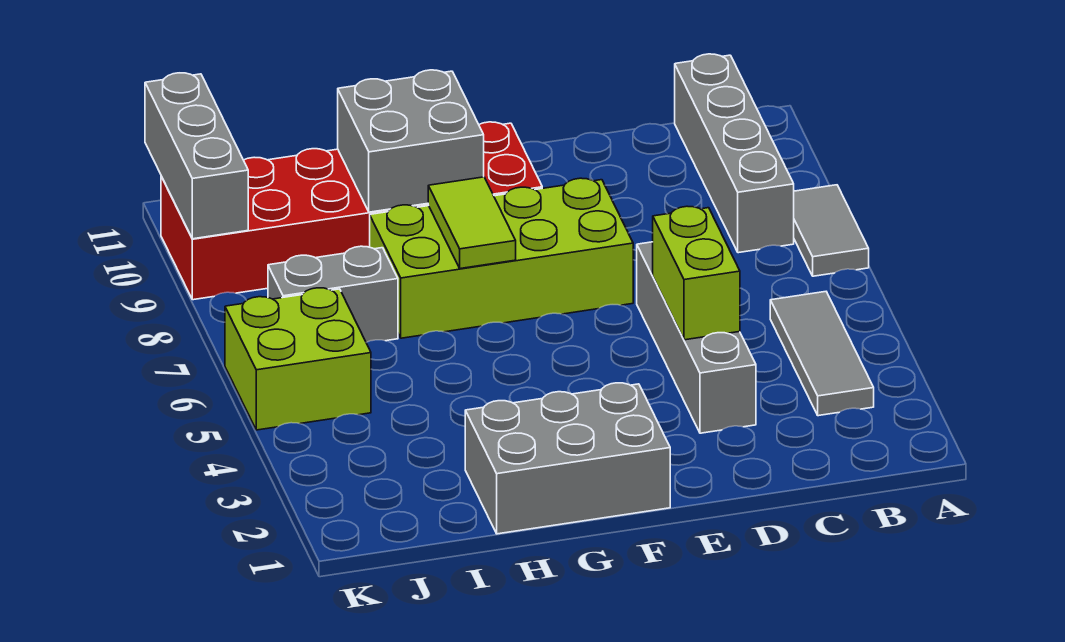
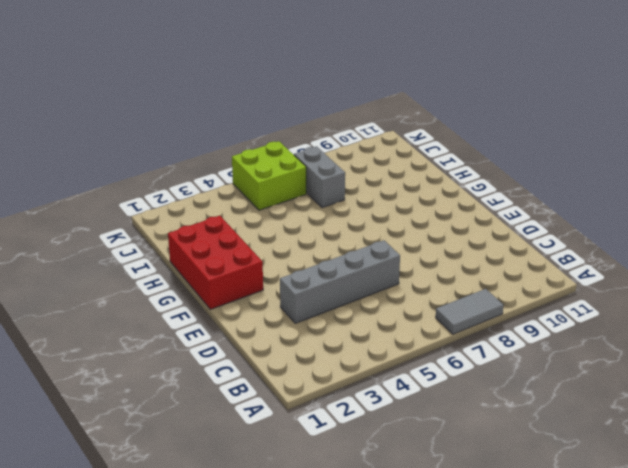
red brick F1:H2 level 1 -> grey brick F1:H2 level 1
none -> grey tile B3:B5 level 1
none -> grey brick B8:B11 level 1
none -> lime brick E7:H8 level 1

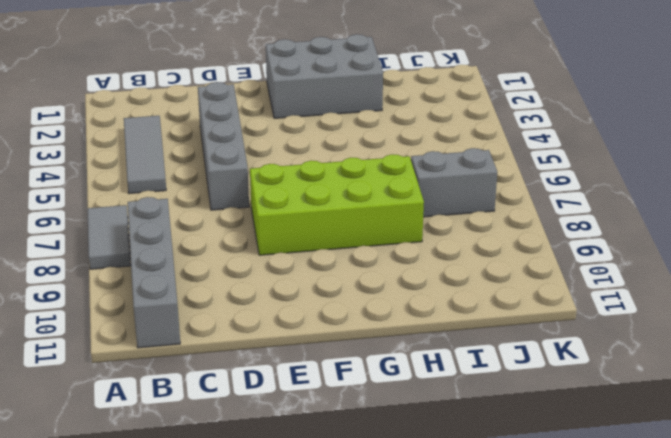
none -> red brick F9:K10 level 1
none -> lime brick J5:K6 level 1
none -> lime brick D4:D5 level 2

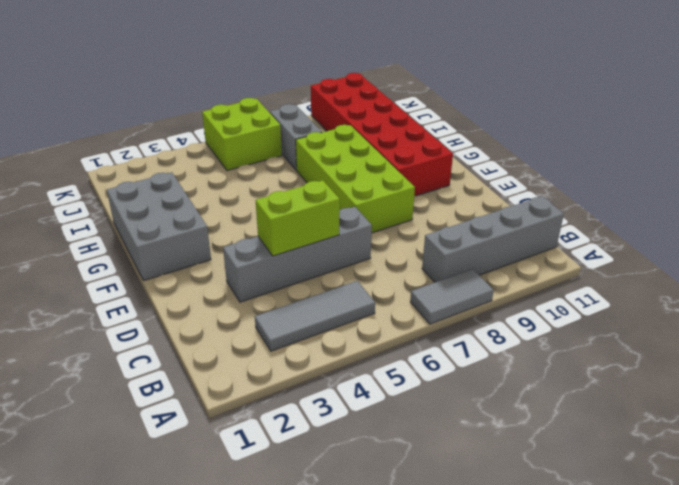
none -> lime tile G7:G8 level 2
none -> grey brick G9:H10 level 2
none -> grey brick K9:K11 level 2

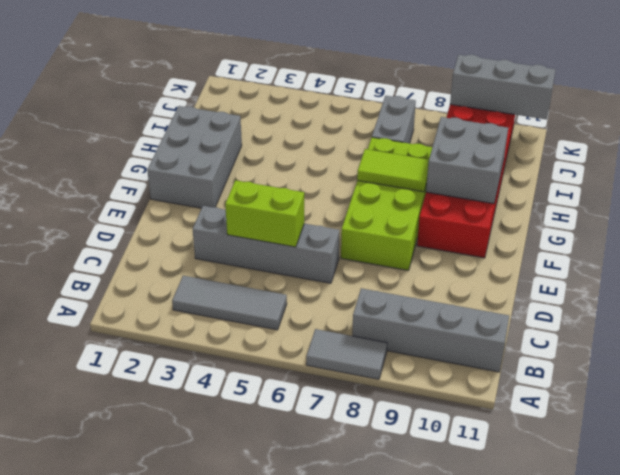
none -> lime brick J5:K6 level 1

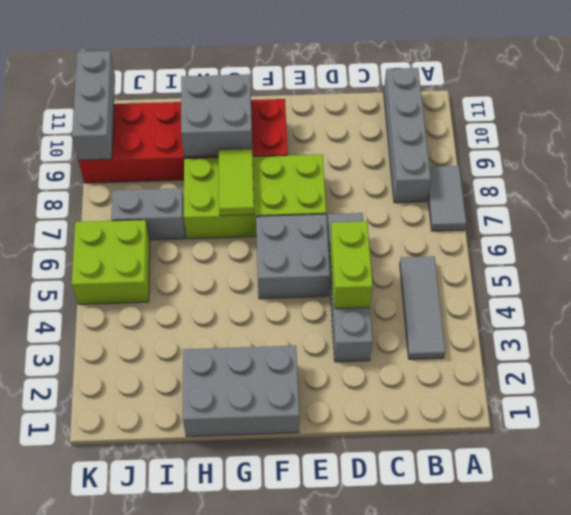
grey brick E5:F6 level 1 -> none

